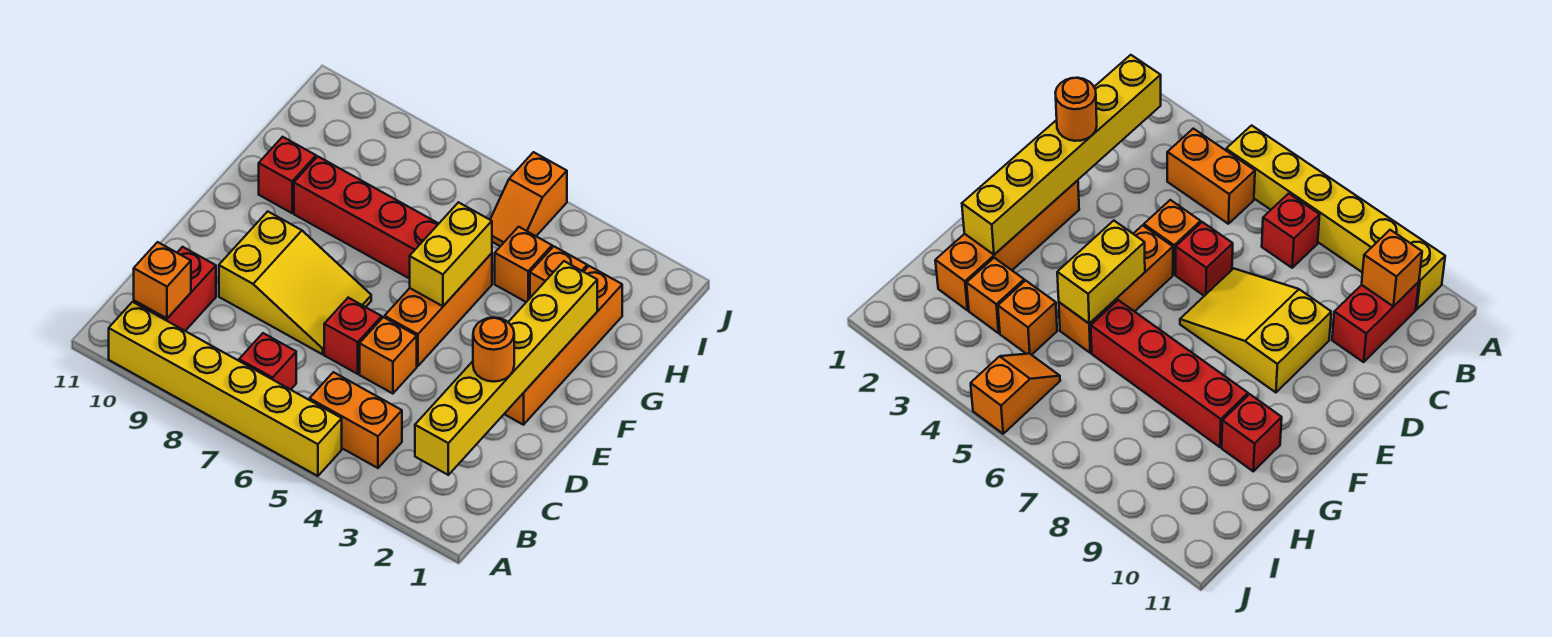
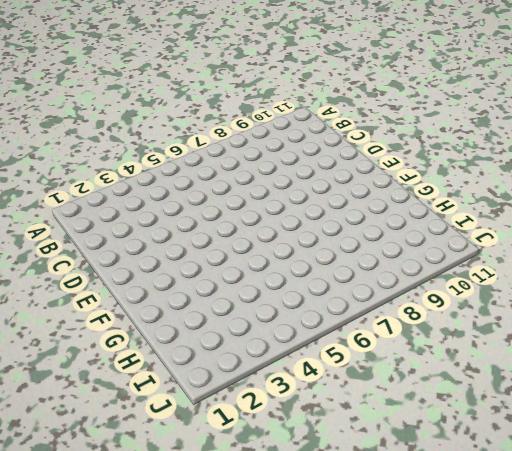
none -> yellow brick A5:A10 level 1
none -> orange brick B4:B5 level 1
none -> red brick B7 level 1

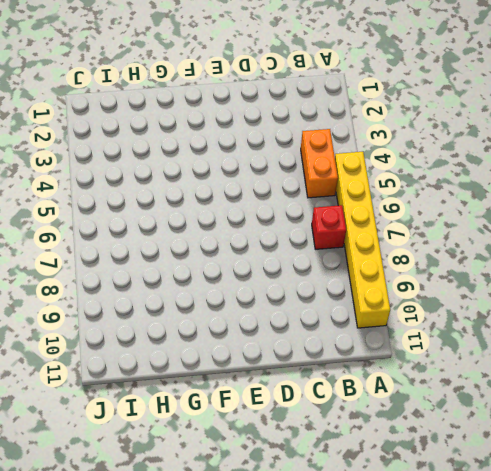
none -> red brick B10:C10 level 1
none -> orange brick D5 level 1
none -> red brick D6 level 1

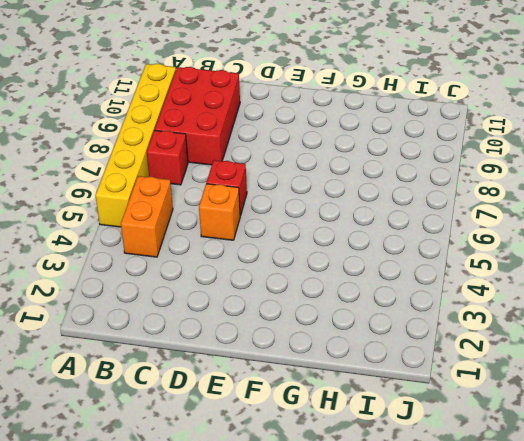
red brick B8:C10 level 1 -> red brick B10:C10 level 1
none -> yellow slope D7:E9 level 1 top 9
none -> orange brick E2:H2 level 1
none -> orange brick E5:G5 level 1

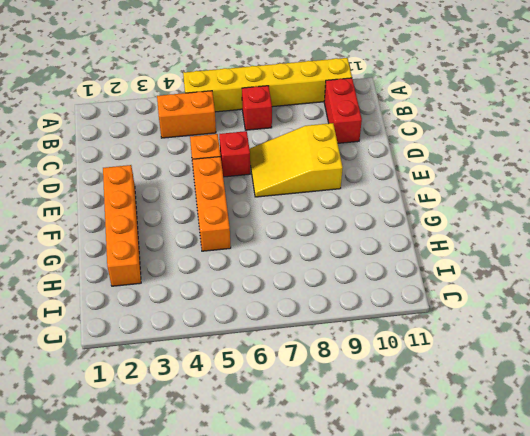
none -> red brick G6:G9 level 1
none -> red brick G10 level 1
none -> orange brick H3 level 1

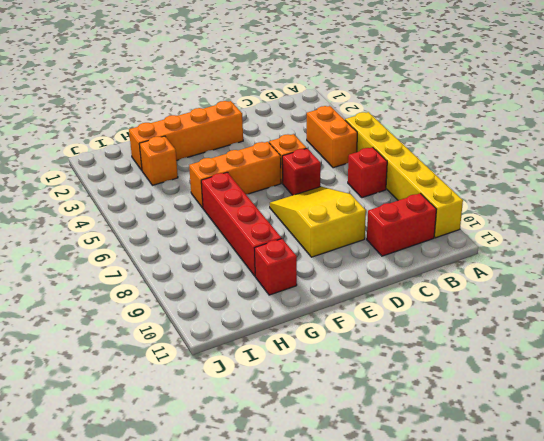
none -> orange brick H4 level 1
none -> orange slope I5:J5 level 1 top J
none -> yellow brick B2:G2 level 2

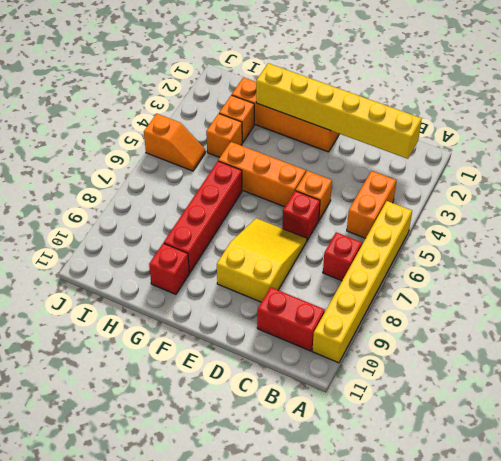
none -> orange brick B10 level 2
none -> yellow brick F5:G5 level 2
none -> orange round brick D2 level 3

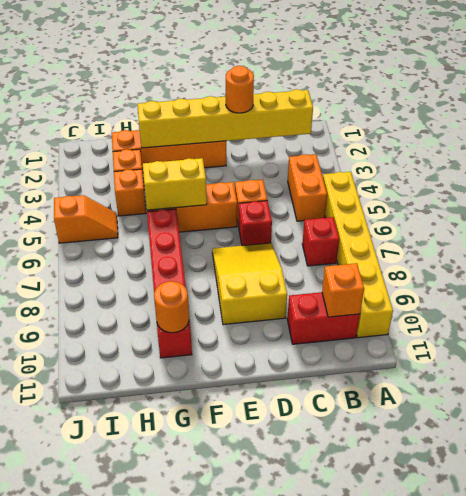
orange round brick G10 level 2 -> none

